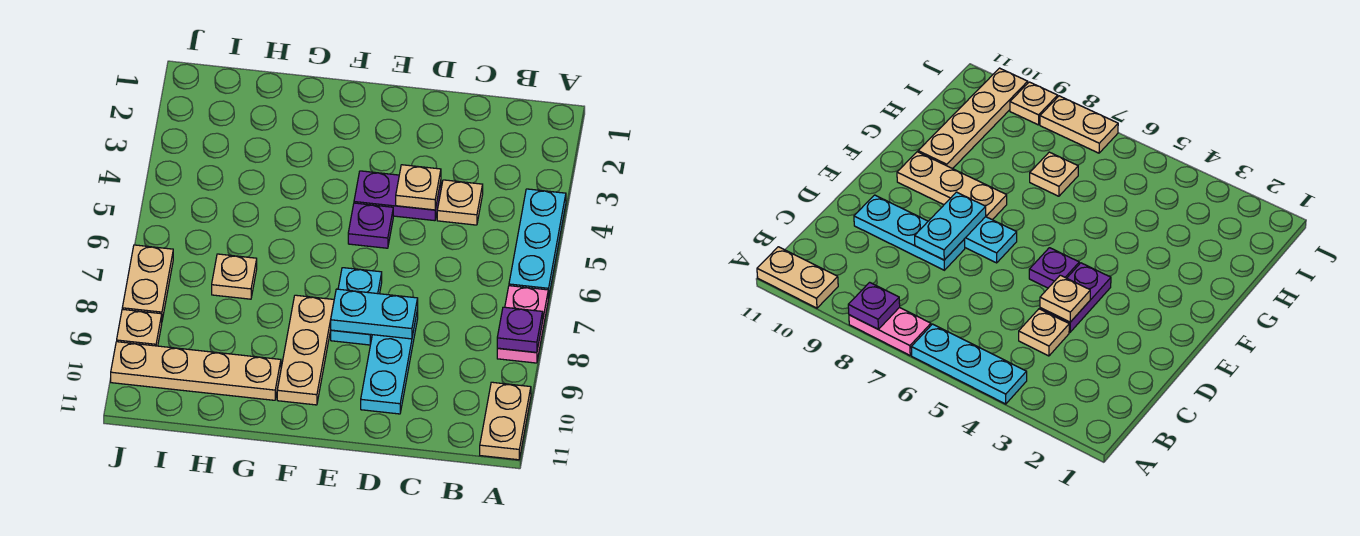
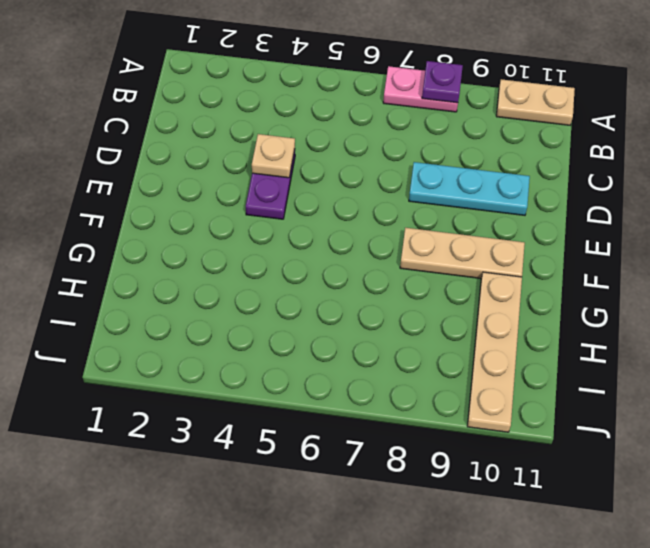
none -> cyan plate A4:A6 level 1
none -> tan plate C4 level 1
none -> purple plate E5 level 1

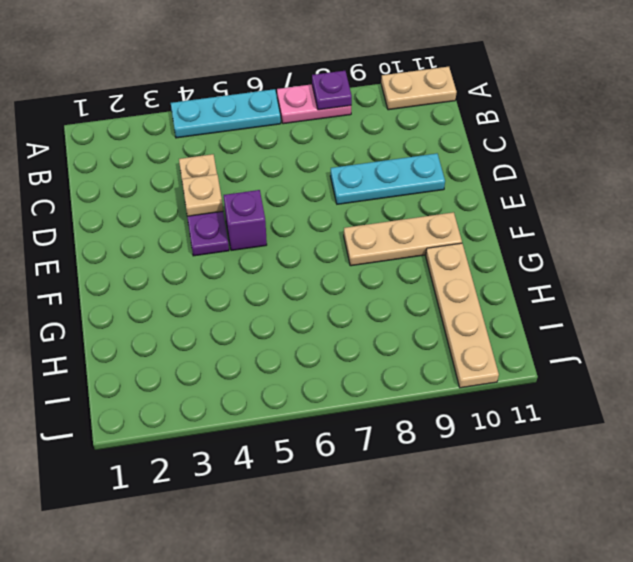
purple brick E5 level 1 -> purple plate E5 level 1
none -> cyan plate E7:E8 level 1
none -> tan plate H7 level 1
none -> tan plate J7:J8 level 1

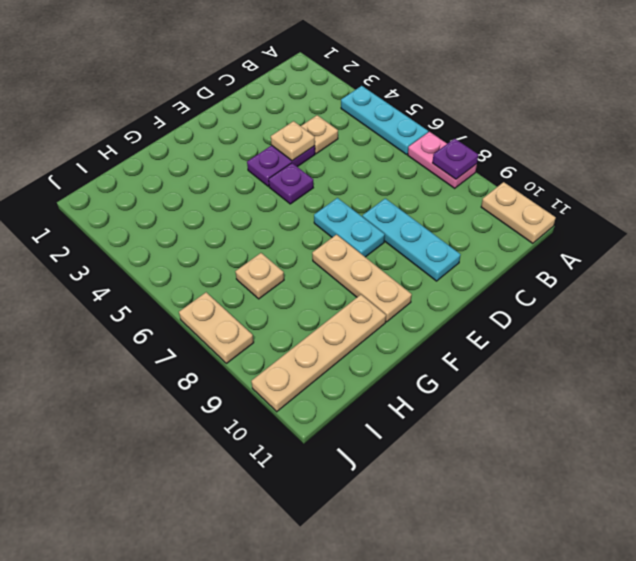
none -> tan plate J9 level 1
none -> cyan plate D8:E8 level 2

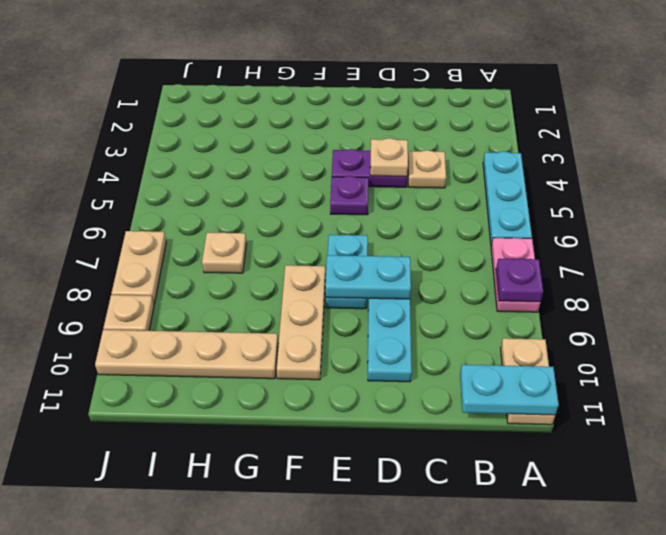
cyan plate A11:B11 level 2 -> none

